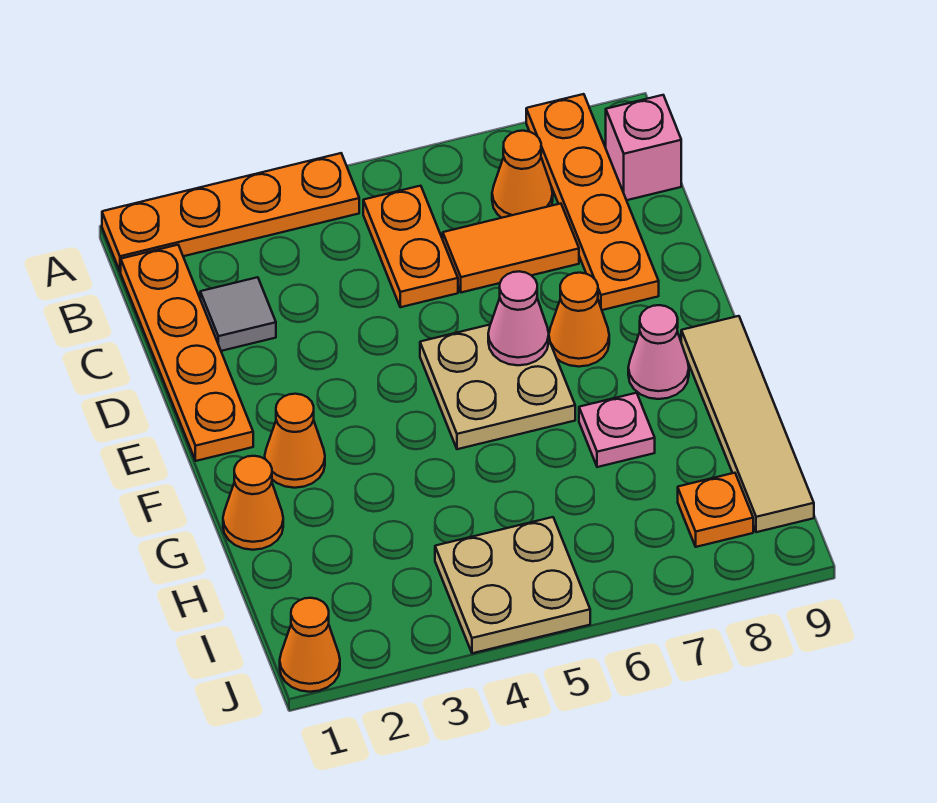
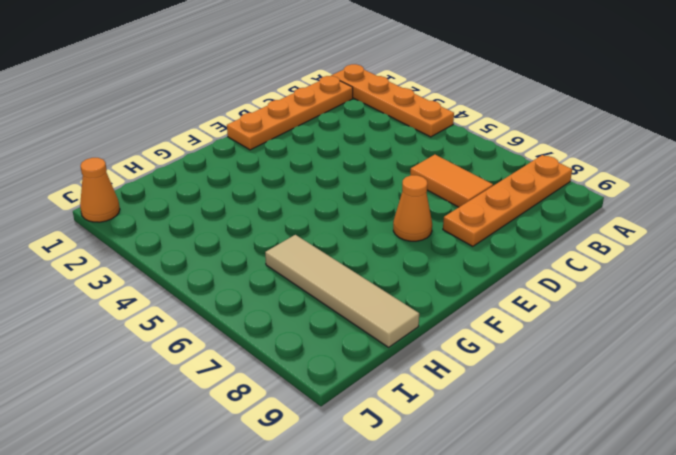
tan tile H6:H9 level 1 -> tan tile F9:I9 level 1
none -> orange plate B5:C5 level 1
none -> orange cone B7 level 1
none -> pink brick B9 level 1

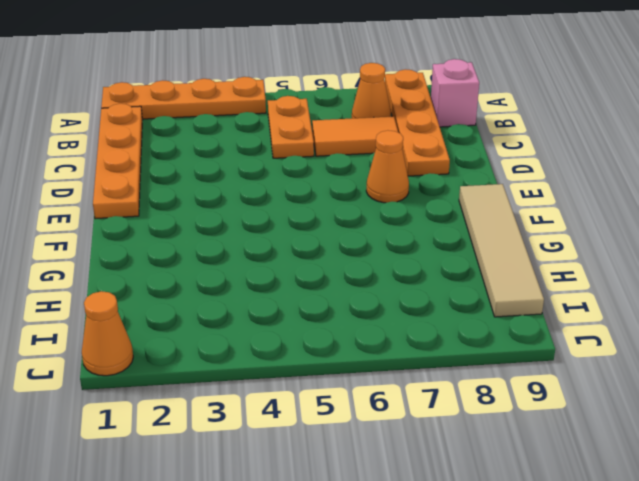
none -> grey tile C2 level 1
none -> tan plate E5:F6 level 1
none -> orange cone F2 level 1

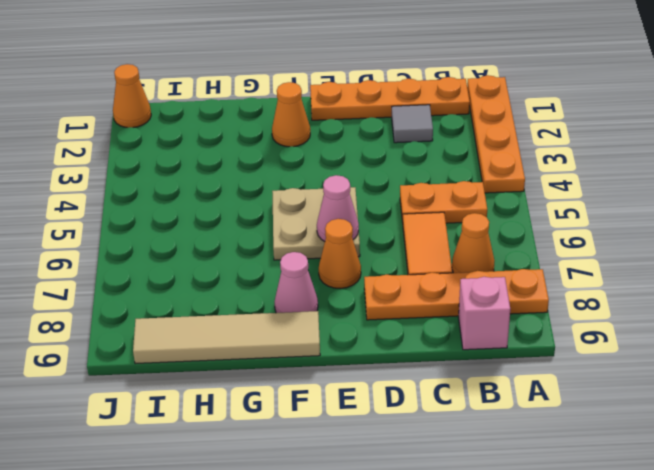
none -> orange cone G1 level 1
none -> pink plate G7 level 1
none -> tan plate I4:J5 level 1

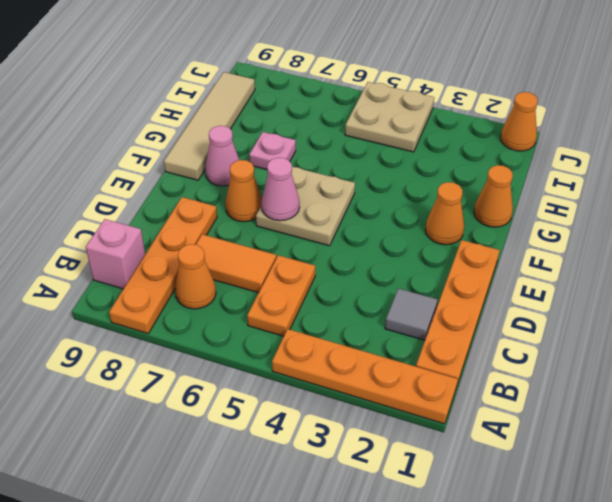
none -> orange plate I8 level 1

